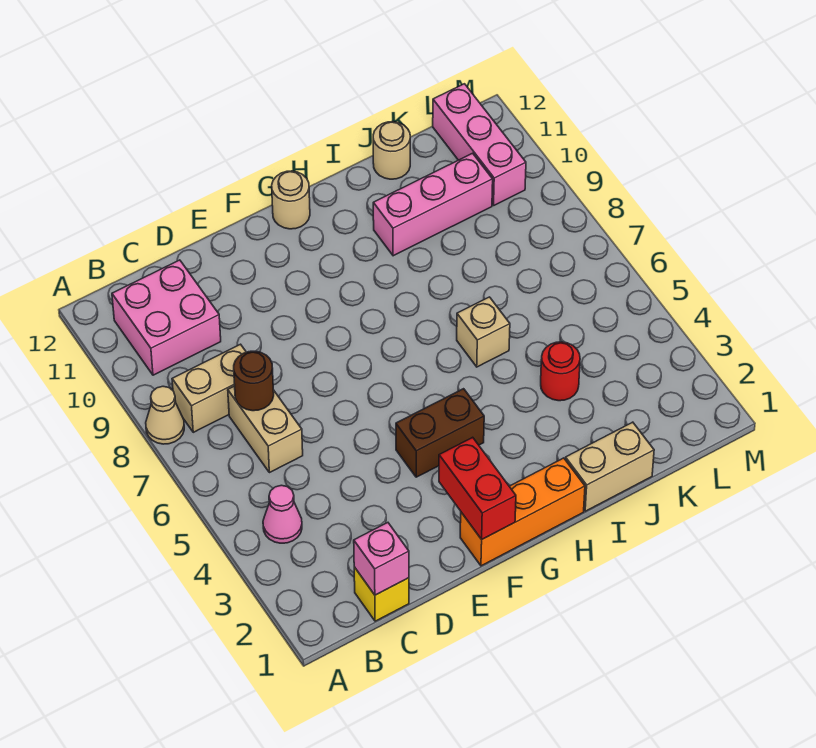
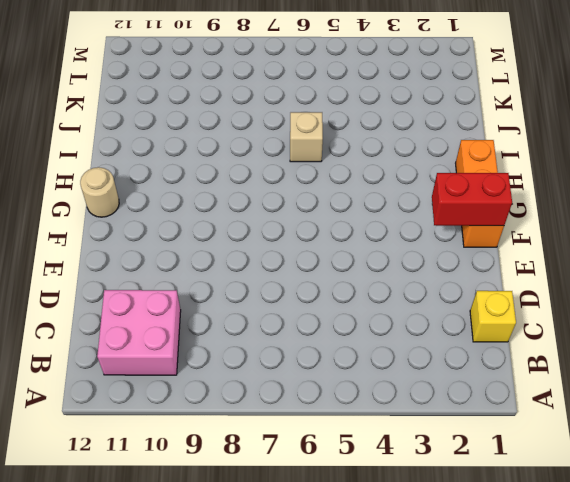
none -> tan cone A8 level 1
none -> pink cone B4 level 1
none -> tan brick B8:C8 level 1

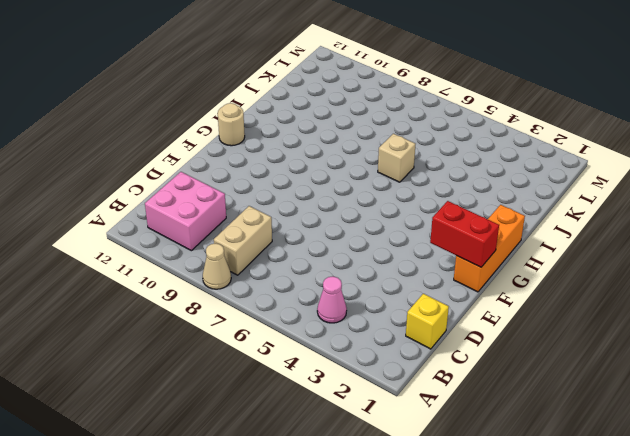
none -> tan brick C6:C7 level 1
none -> brown brick F4:G4 level 1
none -> tan brick I1:J1 level 1

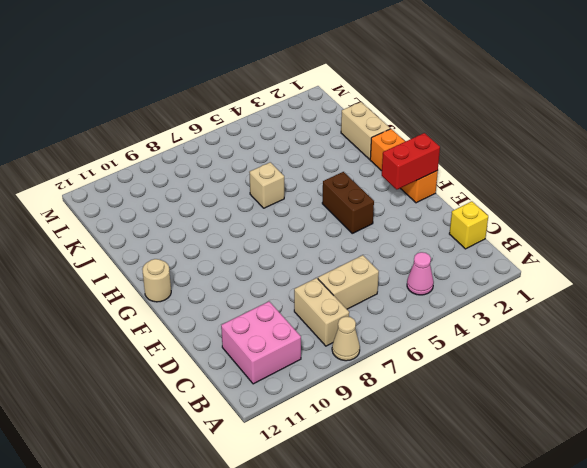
none -> pink brick I10:K10 level 1
none -> red round brick J4 level 1
none -> tan round brick J12 level 1

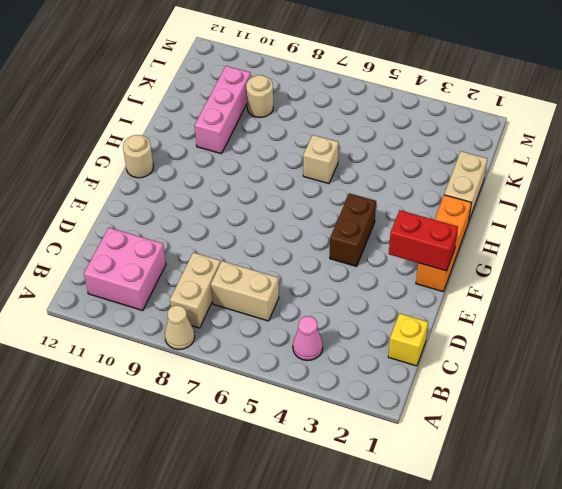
tan round brick K9 level 1 -> tan round brick J12 level 1
none -> red round brick J4 level 1
none -> pink brick L10:L12 level 1
none -> pink brick C1 level 2

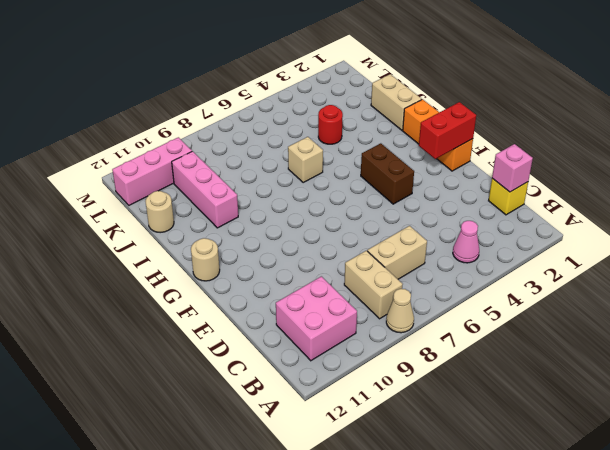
none -> brown round brick C7 level 2

